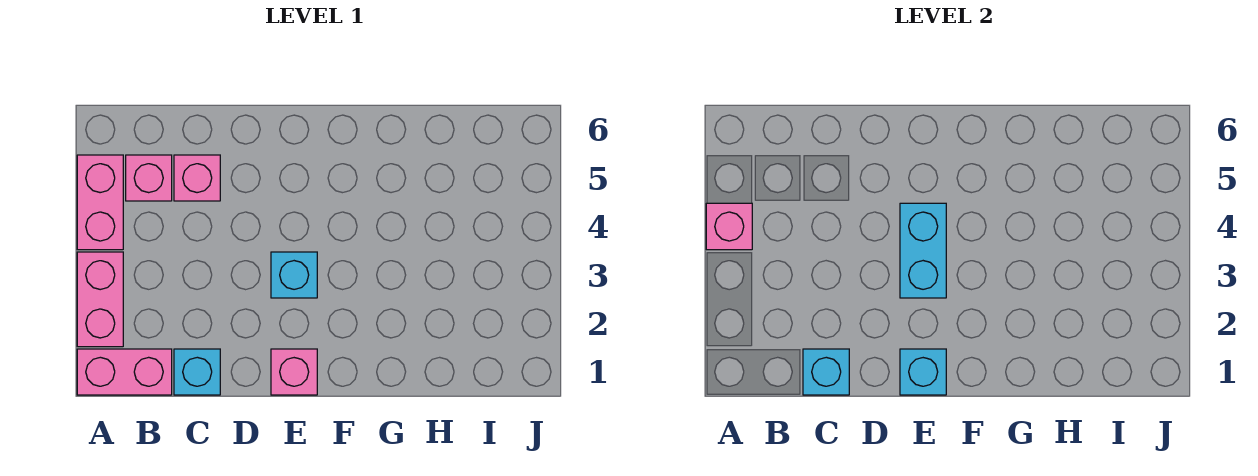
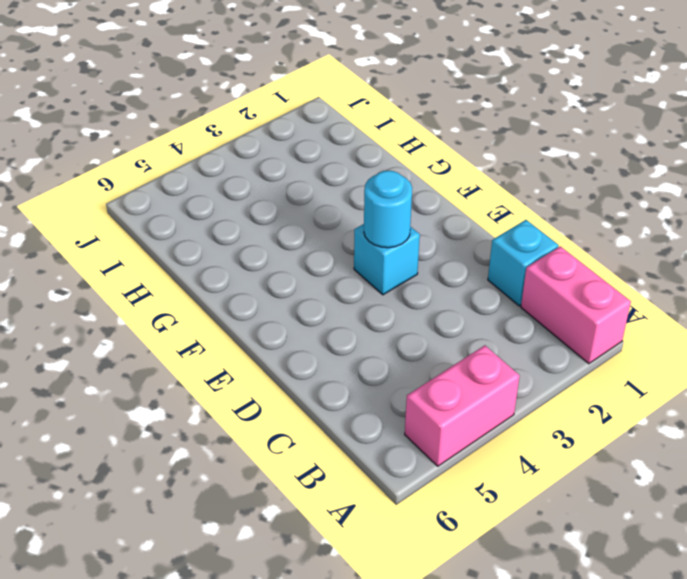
cyan round brick E3 level 2 -> cyan brick E3:E4 level 2
none -> pink brick A2:A3 level 1
none -> pink brick B5 level 1
none -> pink brick C5 level 1

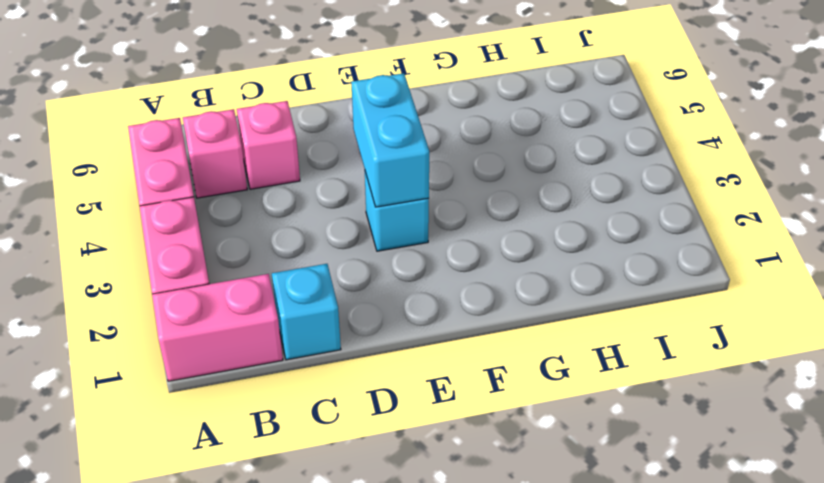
none -> pink brick E1 level 1
none -> pink brick A4 level 2
none -> cyan brick C1 level 2

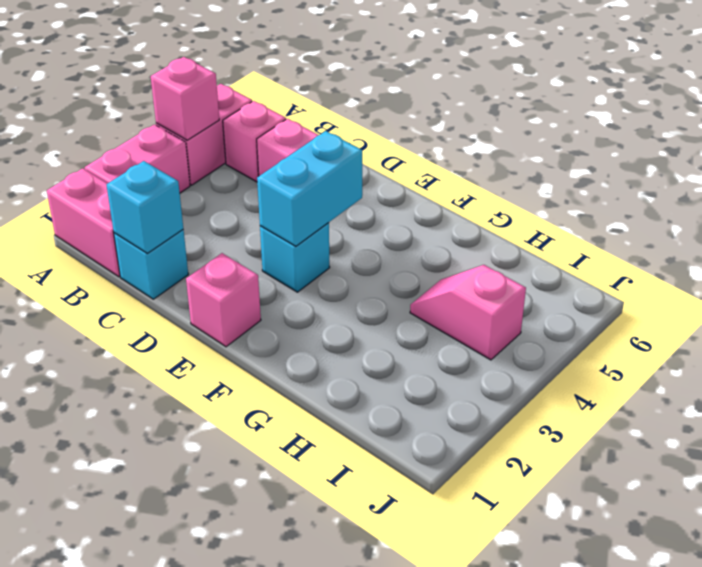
pink slope H4:I4 level 1 top I -> none
none -> cyan brick E1 level 2

